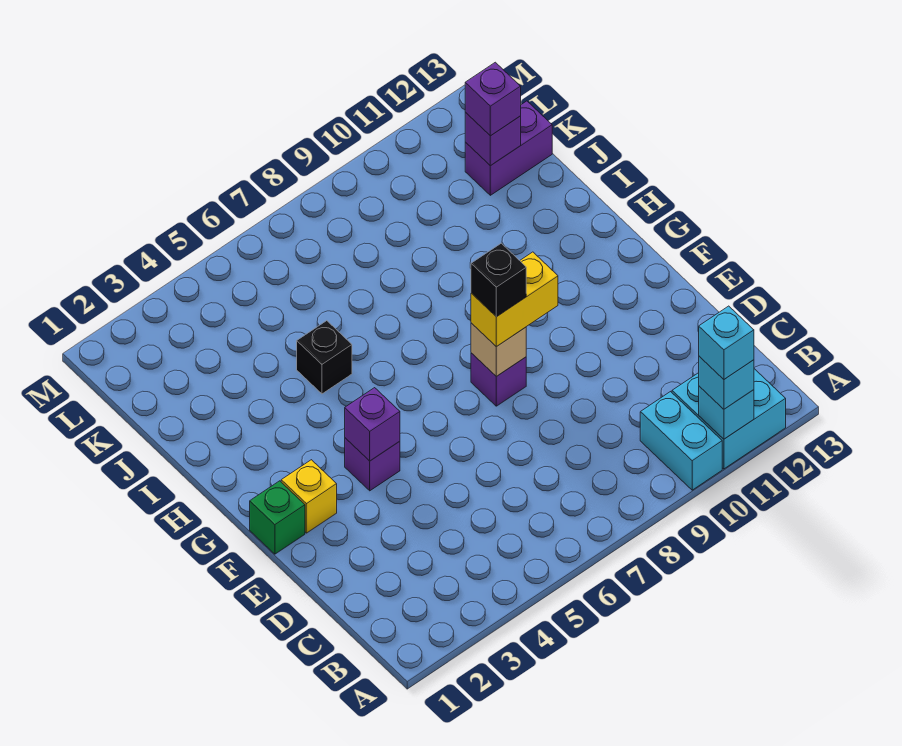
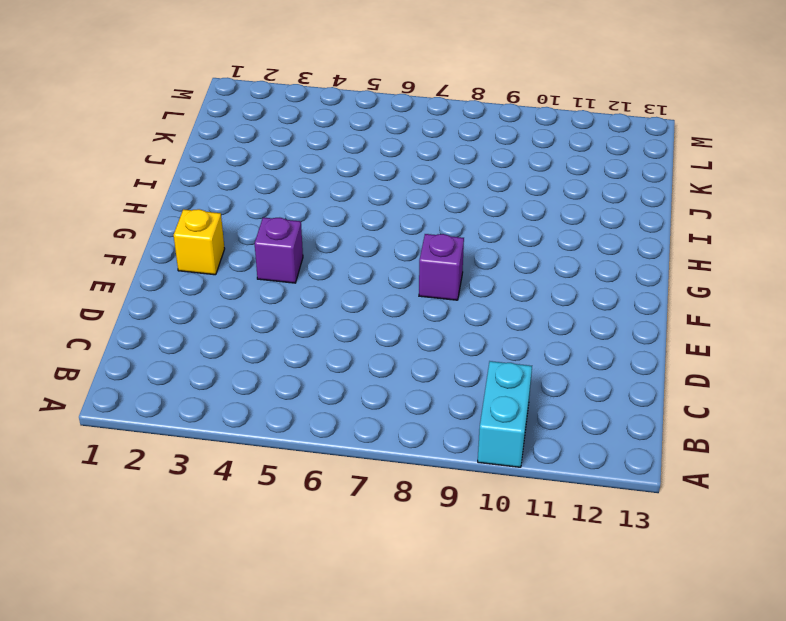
none -> cyan brick A11:B12 level 1
none -> green brick F1 level 1
none -> black brick I5 level 1

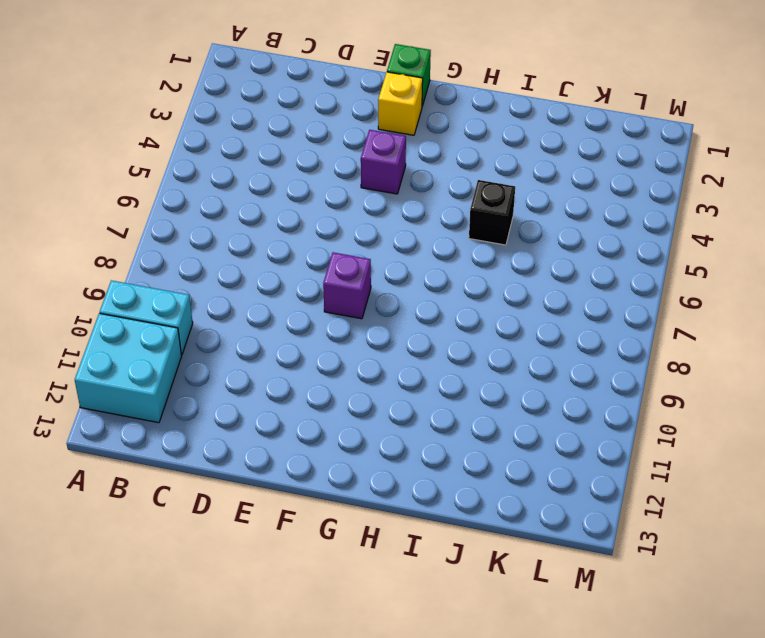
none -> purple brick K12:K13 level 1
none -> cyan brick A11 level 2
none -> purple brick F4 level 2

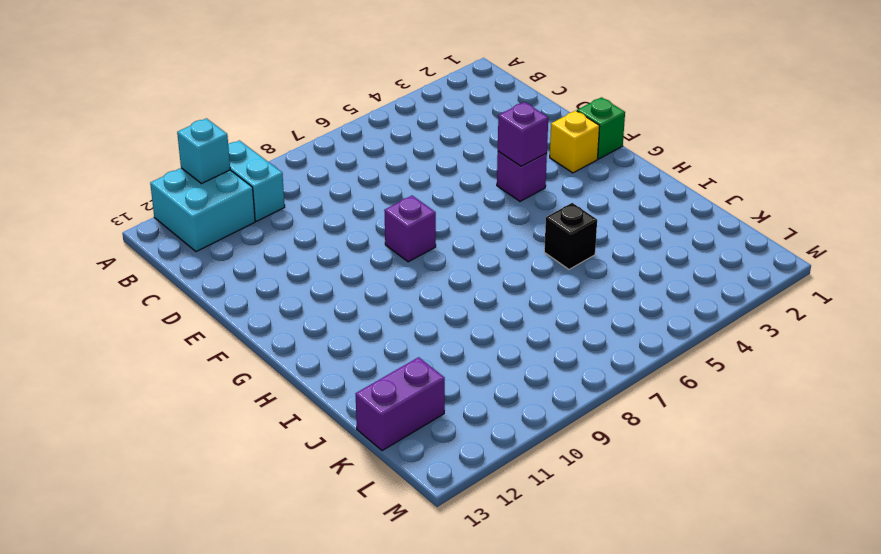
none -> tan brick F8 level 2
none -> purple brick K12 level 2
none -> cyan brick A11 level 3

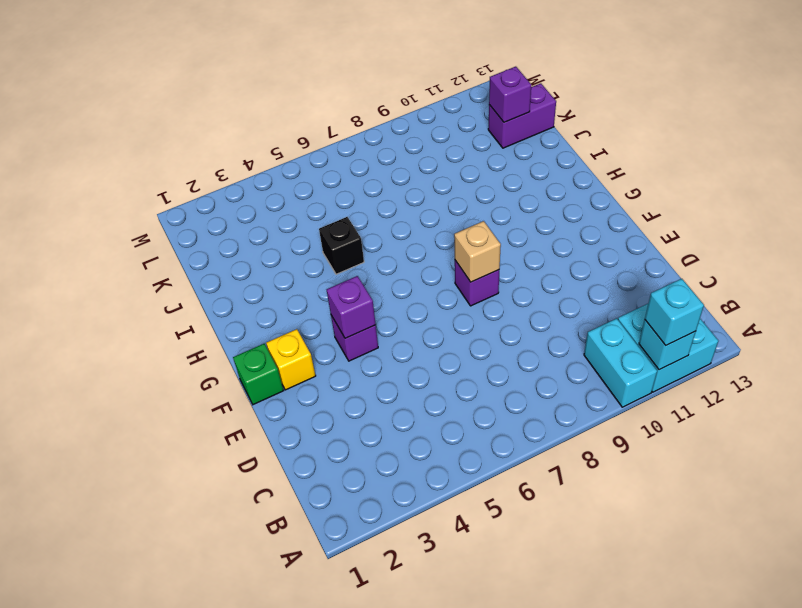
none -> yellow brick F8:F9 level 3
none -> purple brick K12 level 3
none -> cyan brick A11 level 4

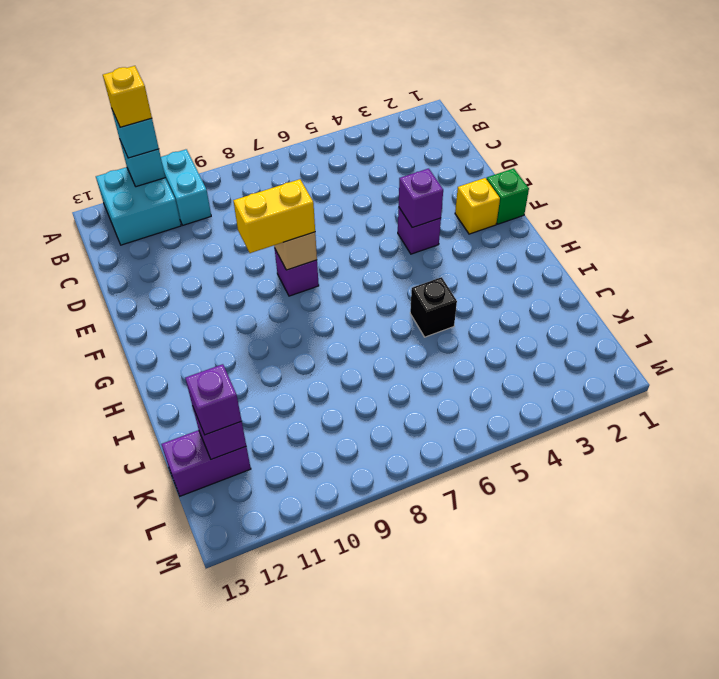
yellow brick A11 level 4 -> cyan brick A11 level 4
none -> black brick F8 level 4

